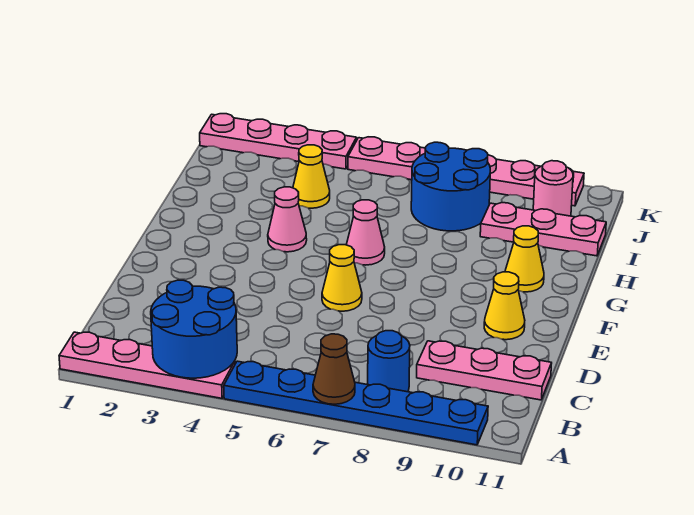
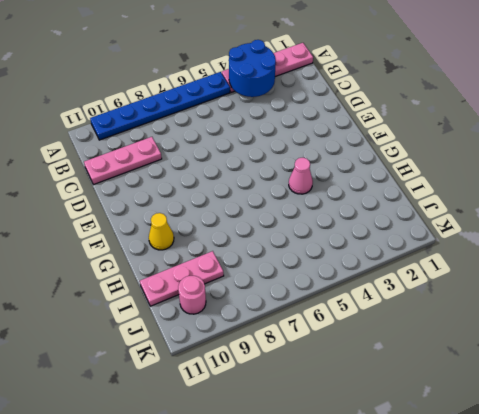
none -> blue round brick B8 level 1
none -> yellow cone E6 level 1
none -> yellow cone E10 level 1

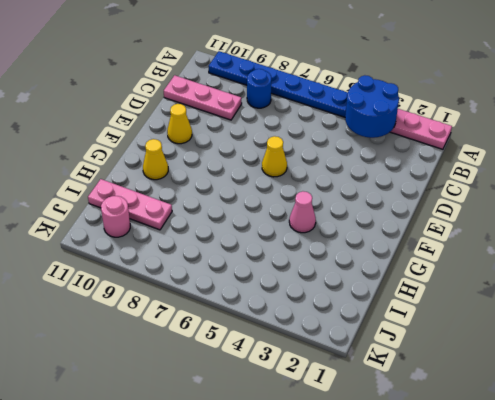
none -> pink cone G6 level 1
none -> yellow cone I4 level 1
none -> blue round brick I7:J8 level 1

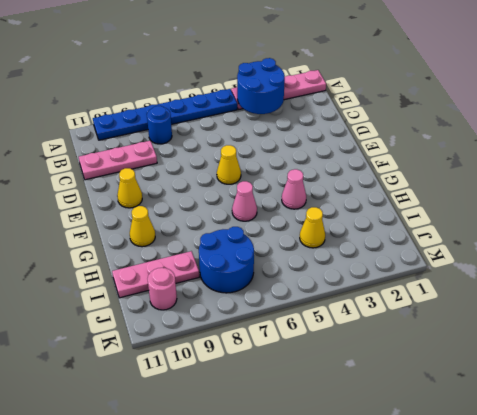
none -> pink plate K1:K4 level 1
none -> pink plate K5:K10 level 1
none -> brown cone A7 level 2

